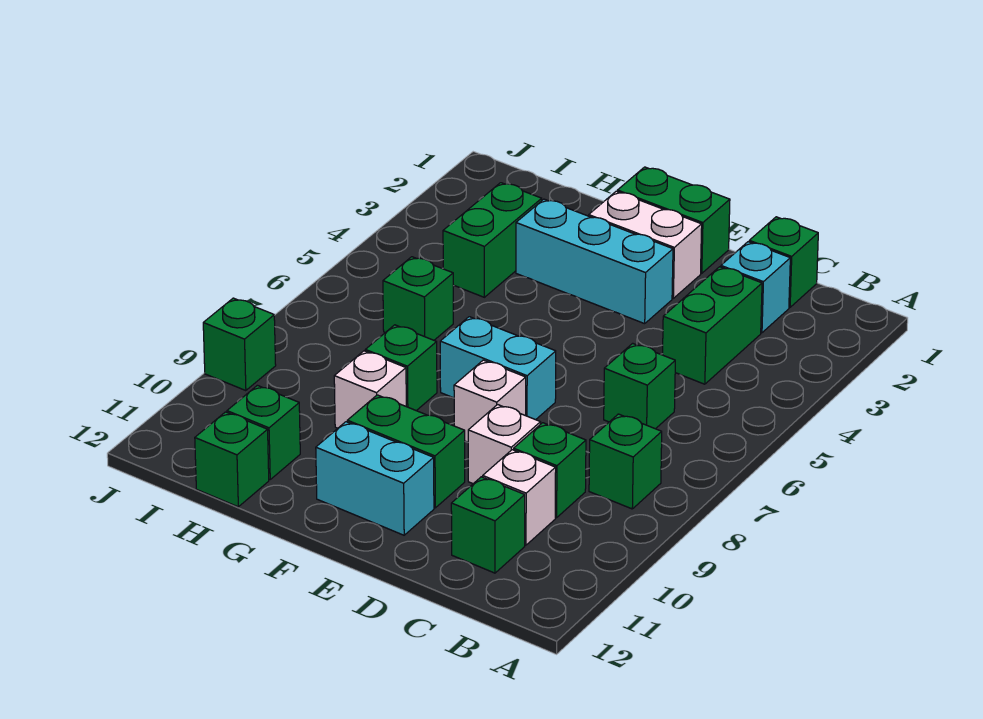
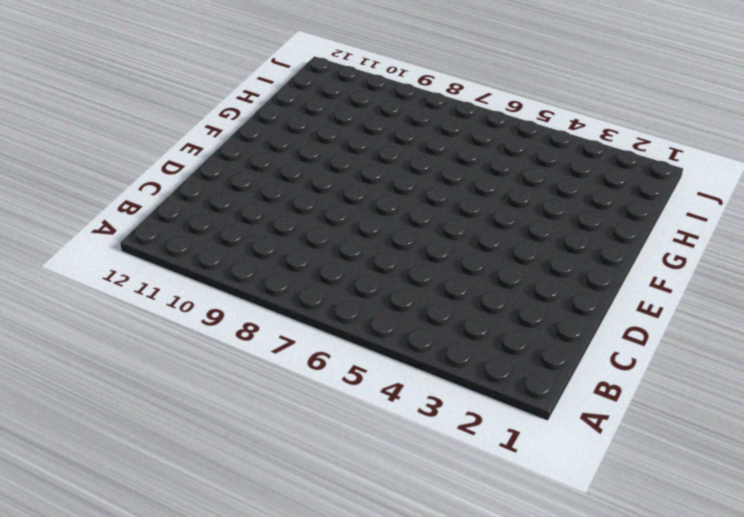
none -> green brick B8 level 1
none -> green brick C1 level 1
none -> cyan brick C2 level 1

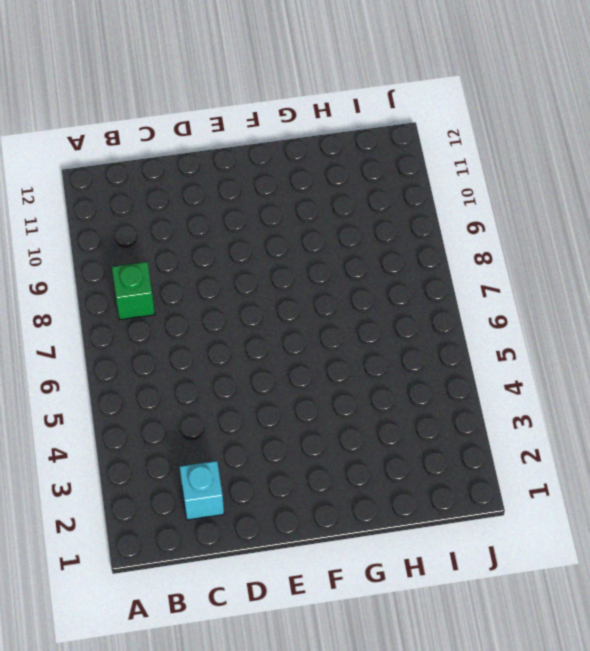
none -> green brick C1 level 1
none -> green brick C3:C4 level 1
none -> green brick C6 level 1

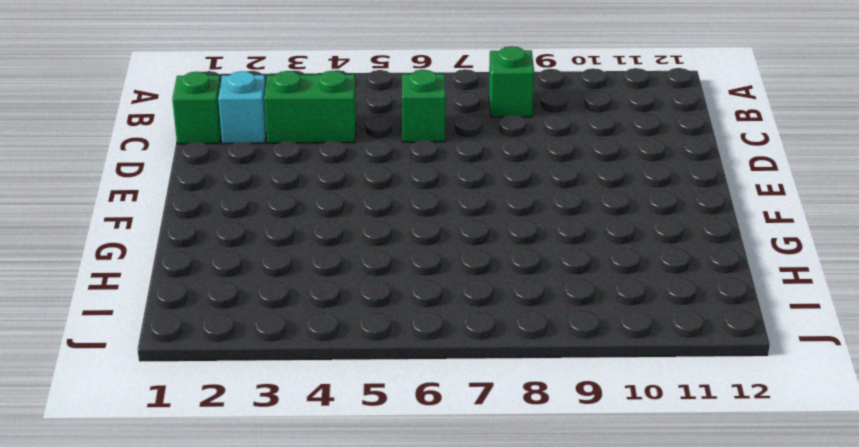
none -> green brick C9 level 1
none -> white brick C10 level 1
none -> green brick C11 level 1

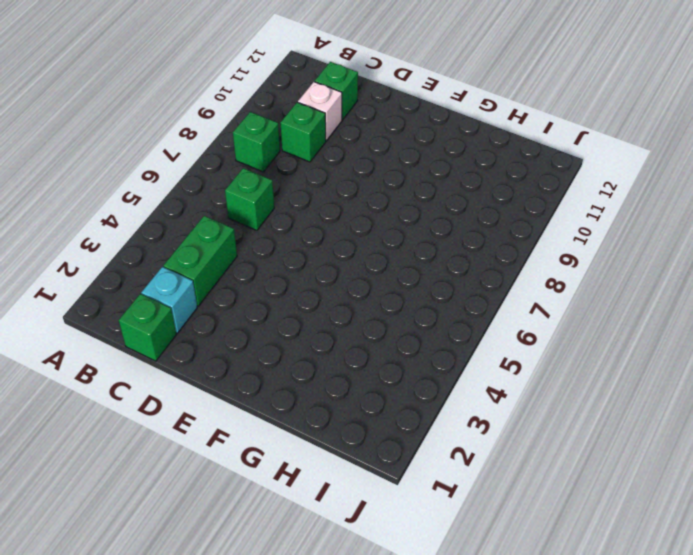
none -> white brick D9 level 1
none -> green brick E1:F1 level 1
none -> white brick E2:F2 level 1

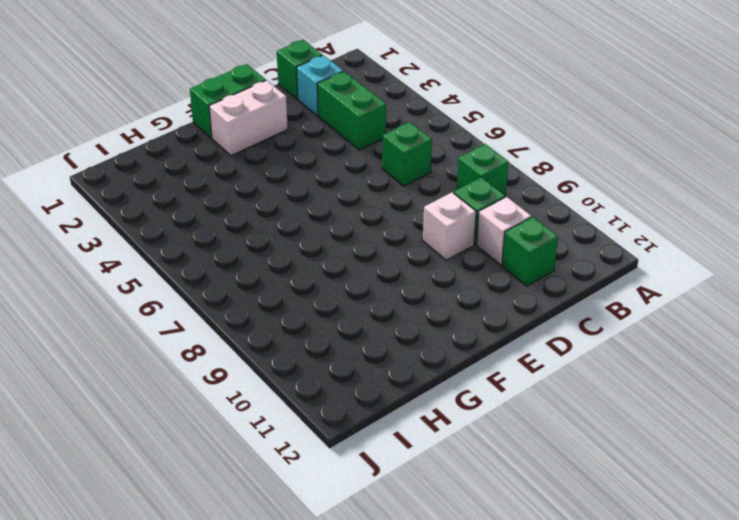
none -> cyan brick E3:G3 level 1
none -> cyan brick E7:F7 level 1
none -> white brick E8 level 1

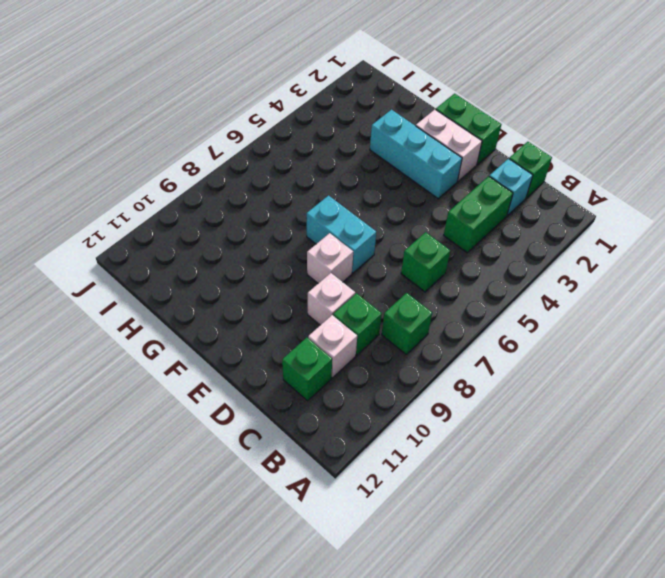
none -> green brick E10:F10 level 1
none -> cyan brick E11:F11 level 1
none -> green brick G8 level 1

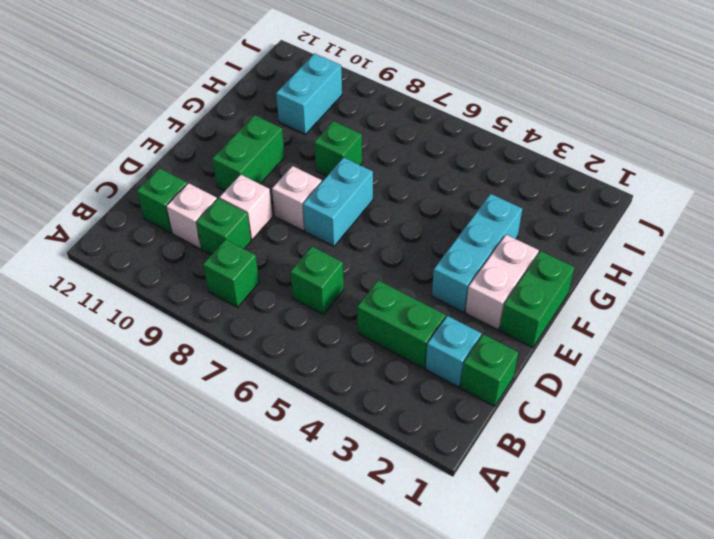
cyan brick H10:I10 level 1 -> cyan brick E11:F11 level 1
none -> white brick G9 level 1
none -> green brick H3:H4 level 1
none -> green brick H6 level 1

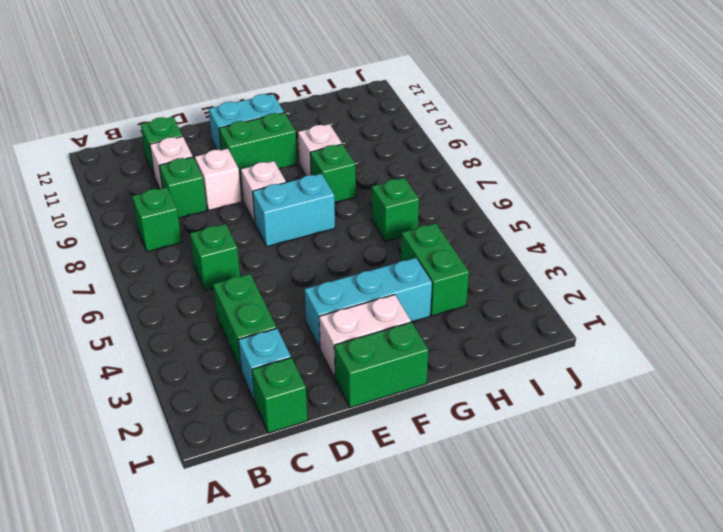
none -> green brick H11 level 1
none -> green brick H12 level 1
none -> green brick J9 level 1

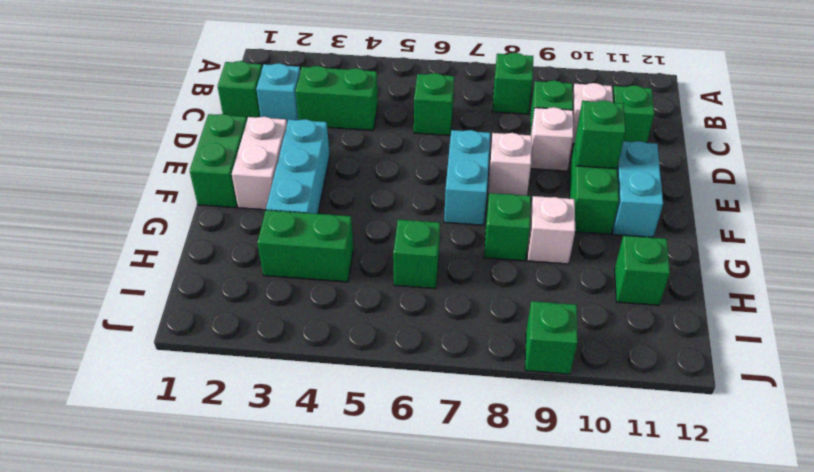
green brick E10 level 2 -> green brick H12 level 1

